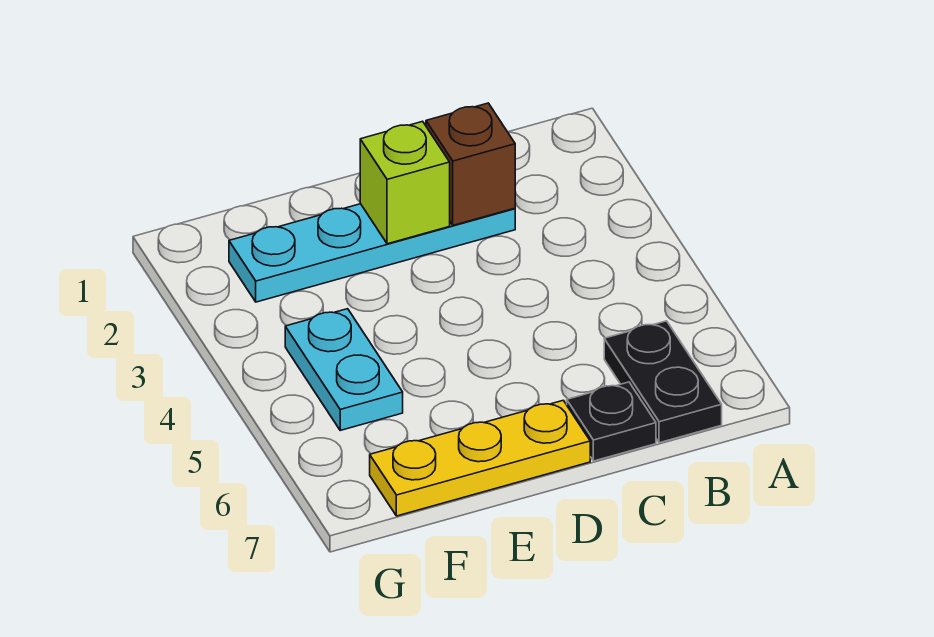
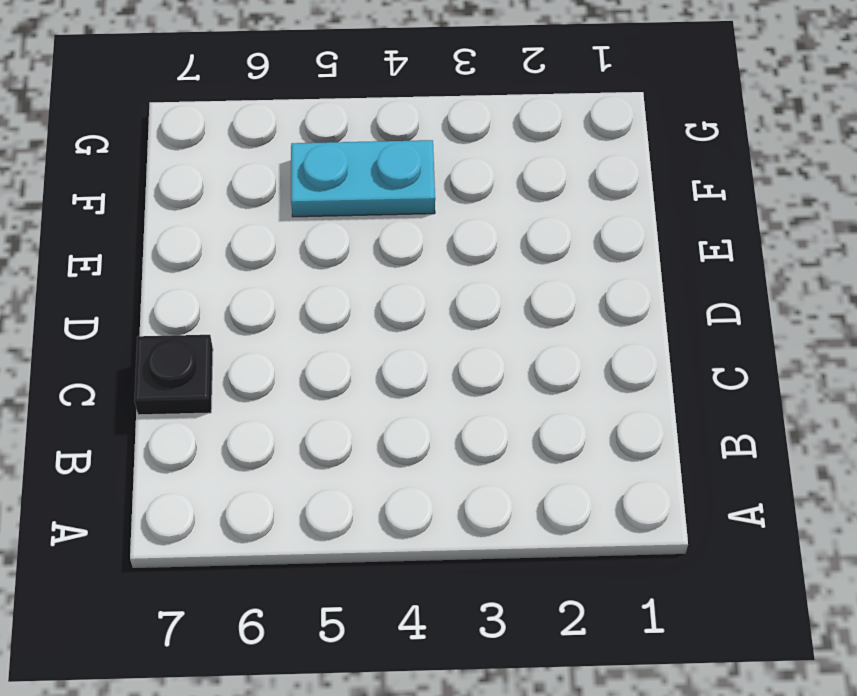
none -> black plate B6:B7 level 1
none -> cyan plate C2:F2 level 1

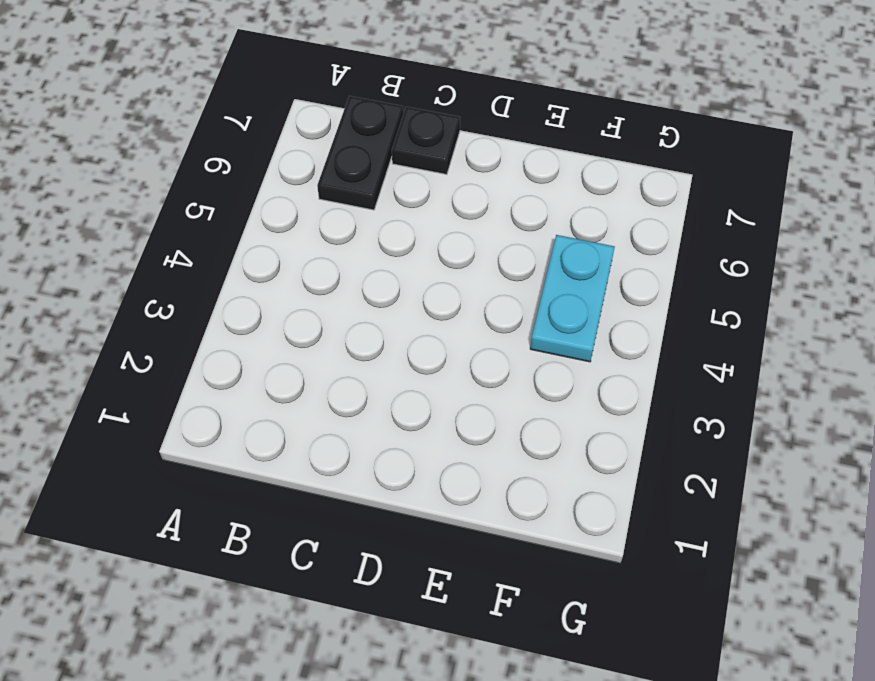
none -> cyan plate C2:F2 level 1
none -> yellow plate D7:F7 level 1

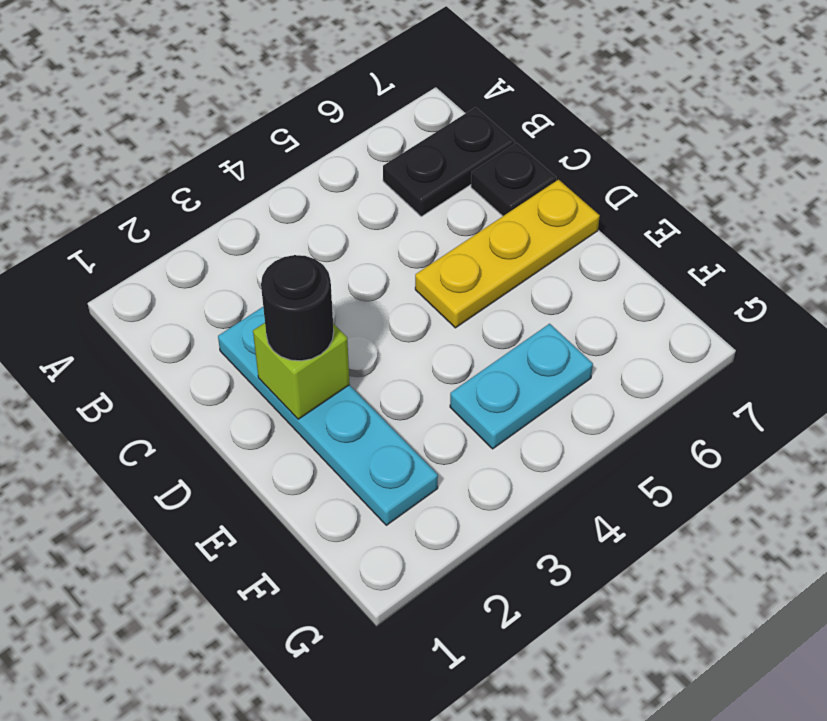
black round brick D2 level 3 -> none
yellow plate D5:D7 level 1 -> yellow plate D7:F7 level 1
none -> brown brick C2 level 2

